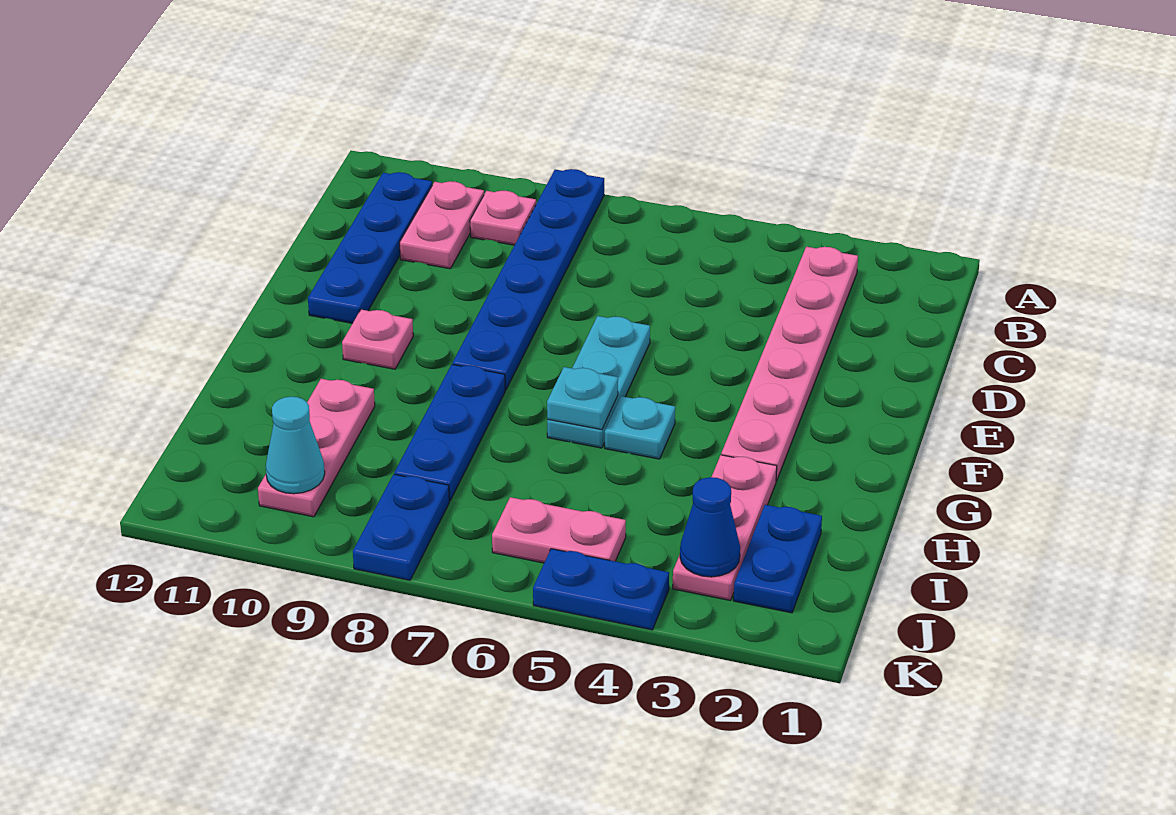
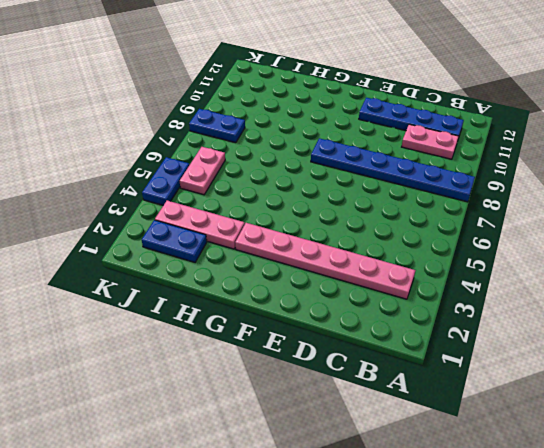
none -> pink plate B9 level 1
none -> cyan plate E6:G6 level 1
none -> pink plate F10 level 1

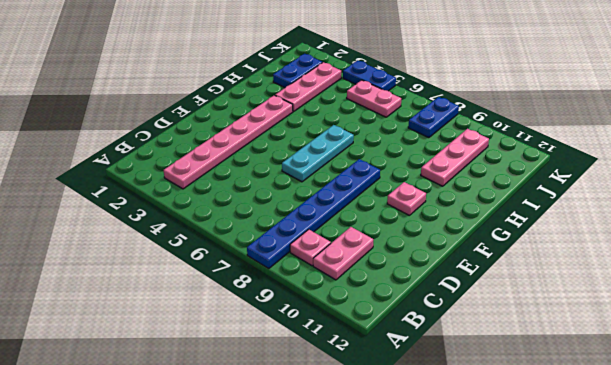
none -> blue plate B11:E11 level 1
none -> cyan plate G5 level 1
none -> blue plate G8:I8 level 1

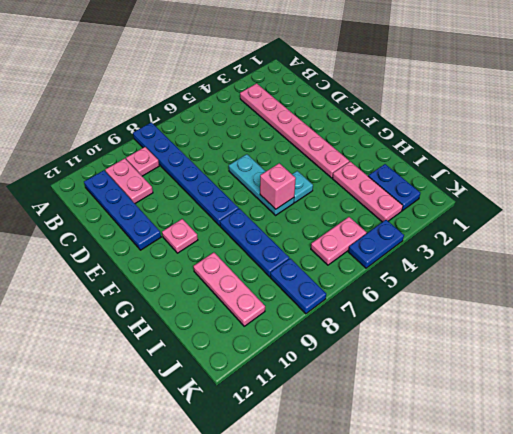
pink brick G6 level 2 -> cyan plate G6 level 2
none -> blue cone J3 level 2
none -> cyan cone J10 level 2

